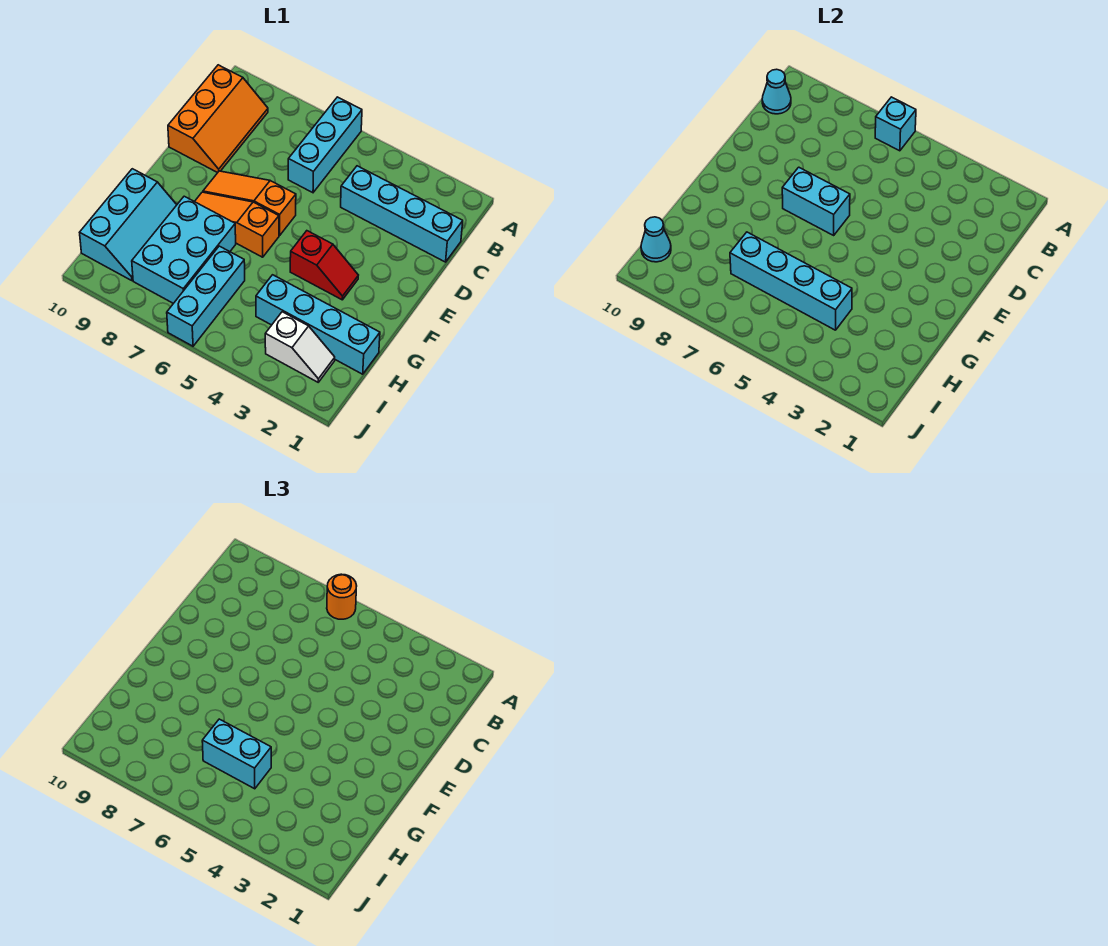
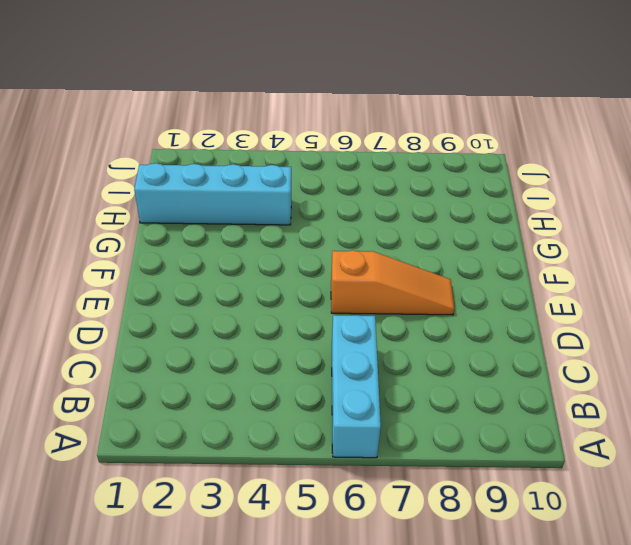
none -> orange slope B9:D10 level 1 top 10
none -> cyan brick C1:C4 level 1
none -> red slope F3:F4 level 1 top 4

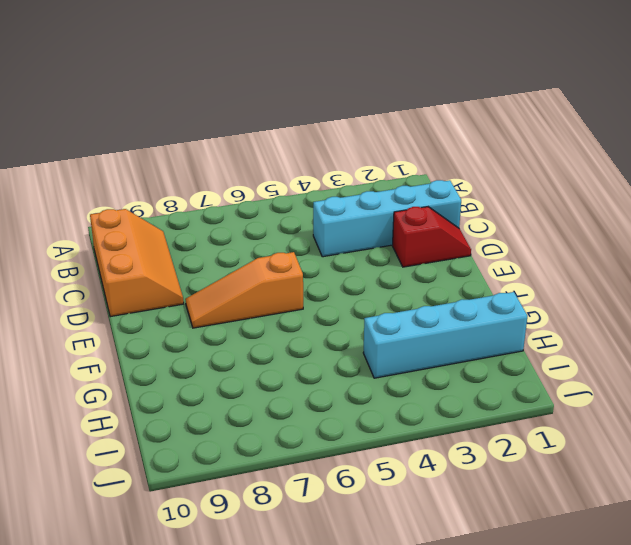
red slope D1:D2 level 1 top 2 -> red slope F3:F4 level 1 top 4
none -> cyan brick A6:C6 level 1
none -> orange slope F6:F8 level 1 top 6
none -> cyan brick G7:I8 level 1

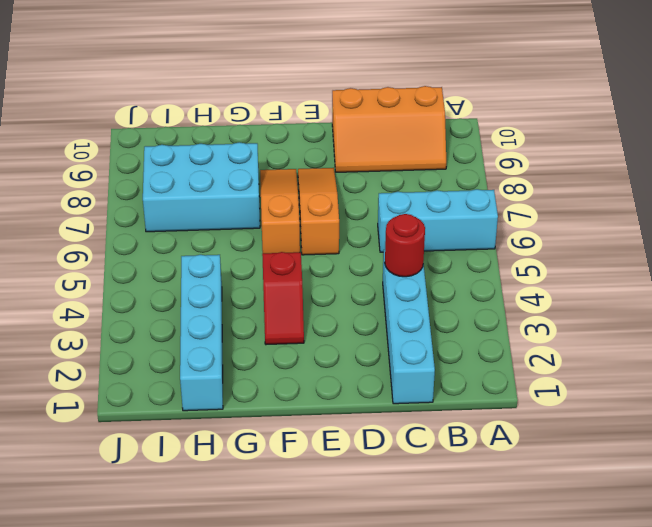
red round brick C4 level 2 -> none
none -> cyan slope G9:I10 level 1 top 10
none -> cyan brick H6:J6 level 1
none -> white slope I2:I3 level 1 top 3

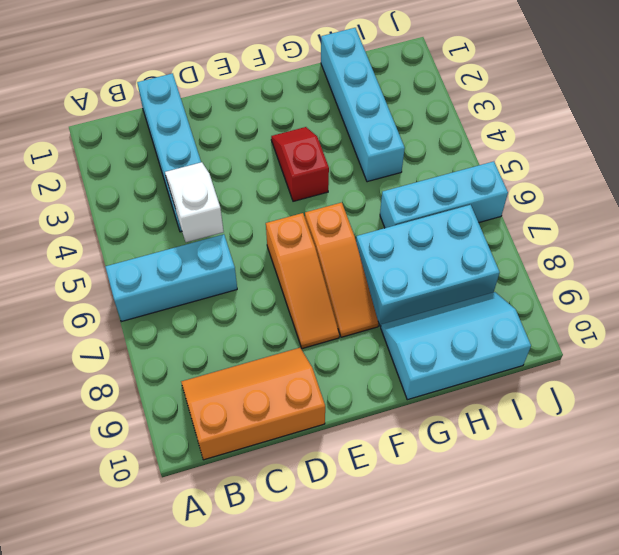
white slope C4:C5 level 2 top 5 -> white slope I2:I3 level 1 top 3
none -> cyan brick A6 level 2
none -> cyan cone B10 level 2
none -> cyan brick E6:E7 level 2

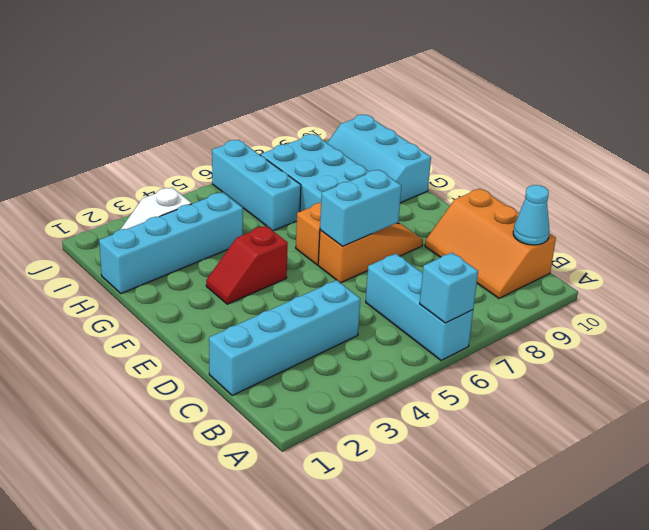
none -> cyan brick H4:H7 level 2
none -> cyan cone I10 level 2
none -> orange round brick A6 level 3

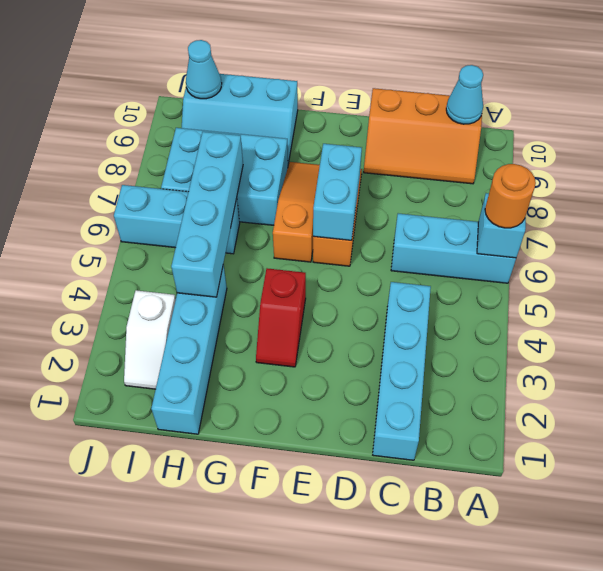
none -> cyan brick H5:H6 level 3

